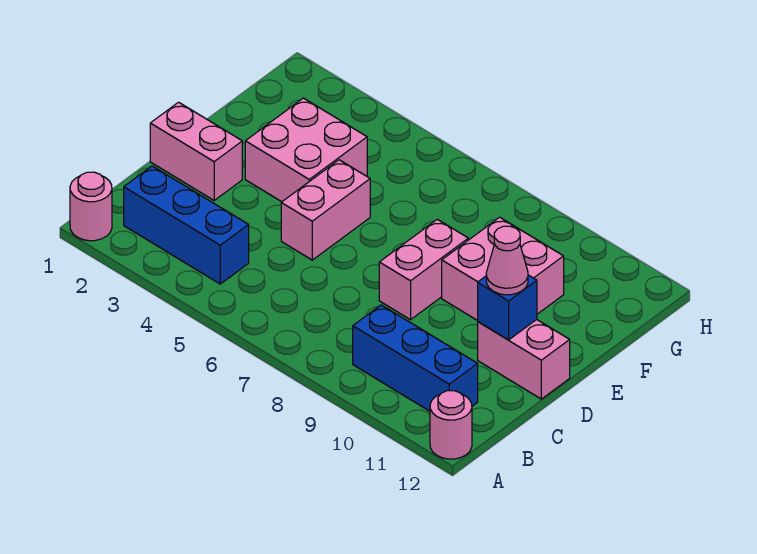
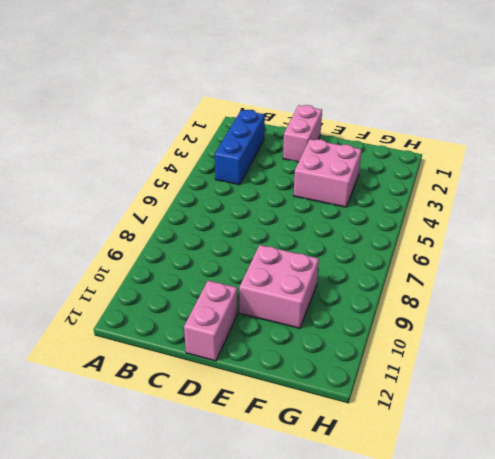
none -> pink round brick A1 level 1
none -> pink round brick A12 level 1
none -> blue brick B9:B11 level 1

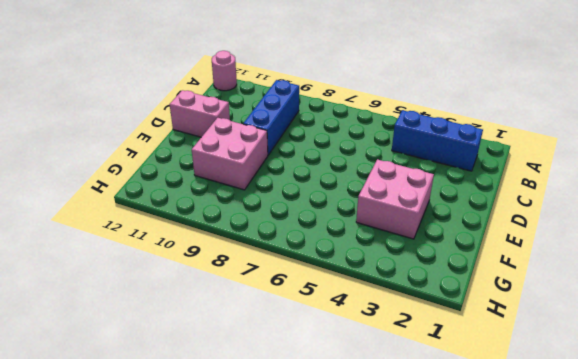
blue brick B9:D9 level 1 -> blue brick B9:B11 level 1
none -> pink round brick A1 level 1
none -> pink brick D1:D2 level 1
none -> pink brick D5:E5 level 1

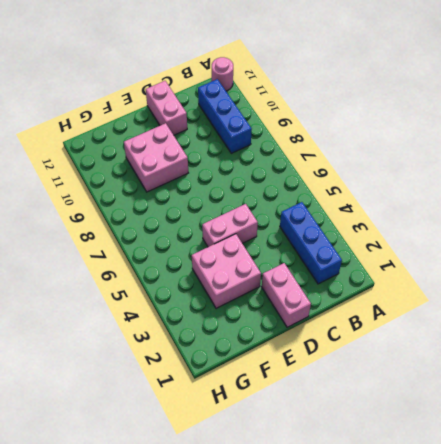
none -> pink round brick A1 level 1
none -> pink brick D8:E8 level 1
none -> blue brick D11 level 2

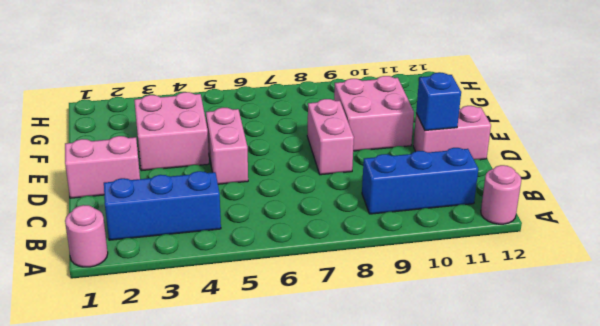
none -> pink cone D11 level 3

